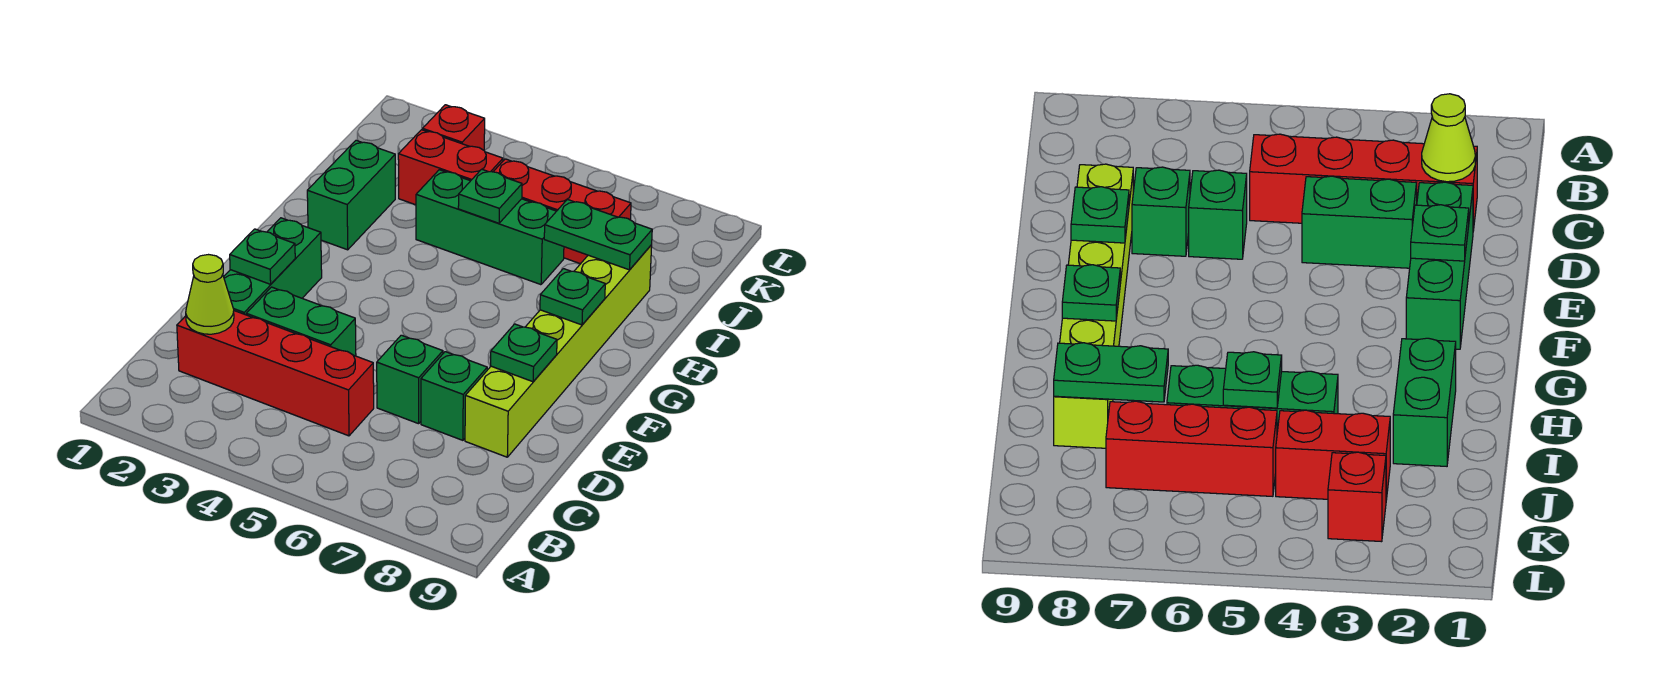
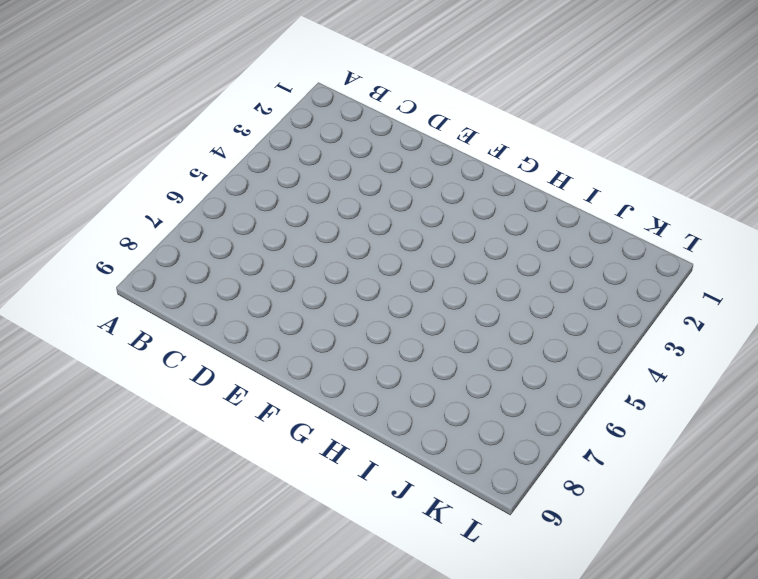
none -> red brick C2:C5 level 1
none -> green brick D2:F2 level 1
none -> green brick D3:D4 level 1

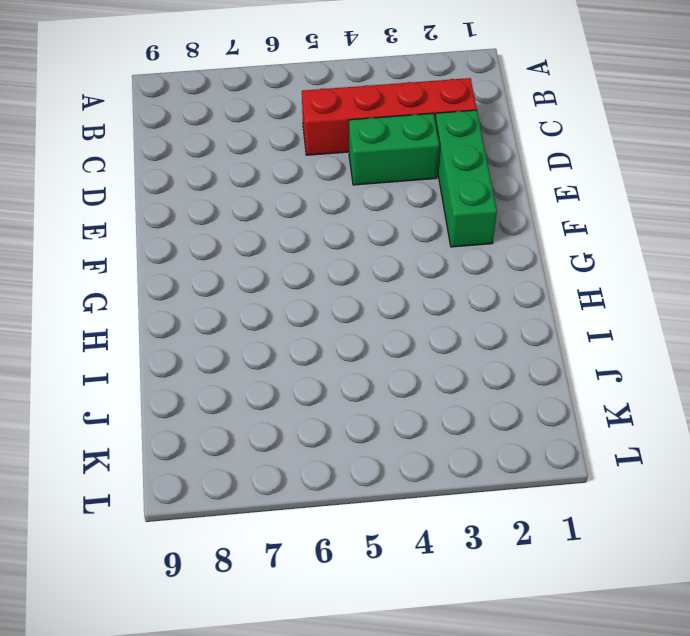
none -> green brick D6 level 1
none -> green brick D7 level 1
none -> lime brick D8:I8 level 1

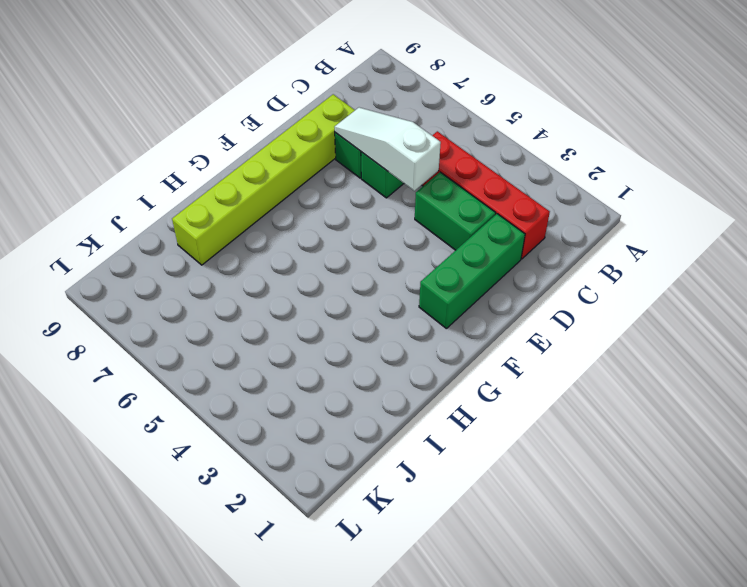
white slope D5:D7 level 2 top 5 -> none
none -> green brick H2:I2 level 1
none -> green brick I4:I6 level 1
none -> red brick J3:J4 level 1

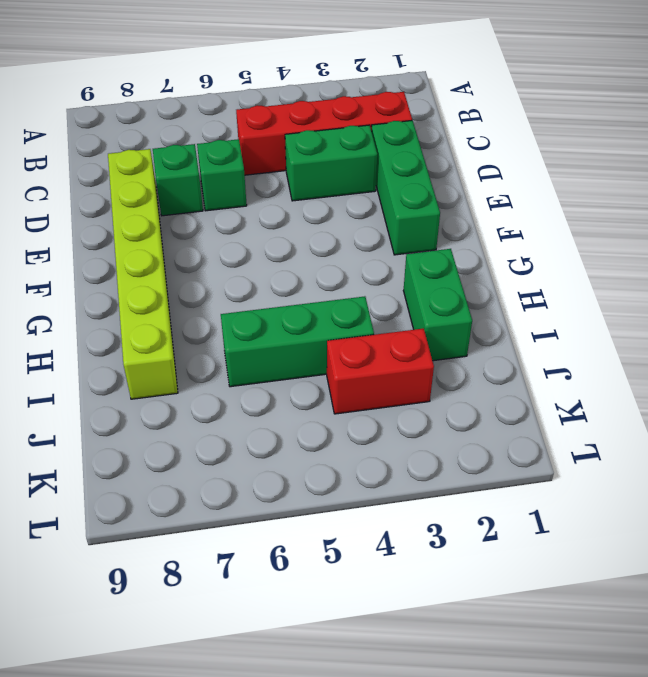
none -> red brick J5:J7 level 1
none -> red brick K3 level 1
none -> lime cone C2 level 2

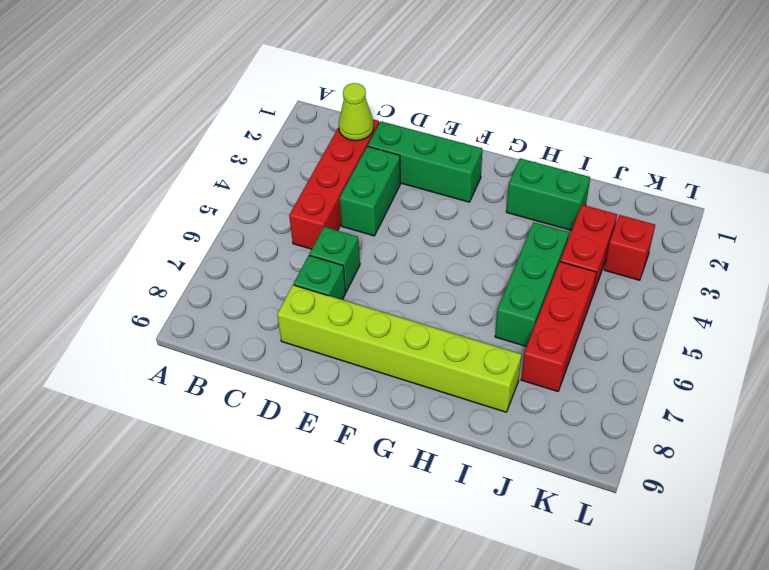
none -> green plate E2 level 2
none -> green plate E8 level 2
none -> green plate G8 level 2

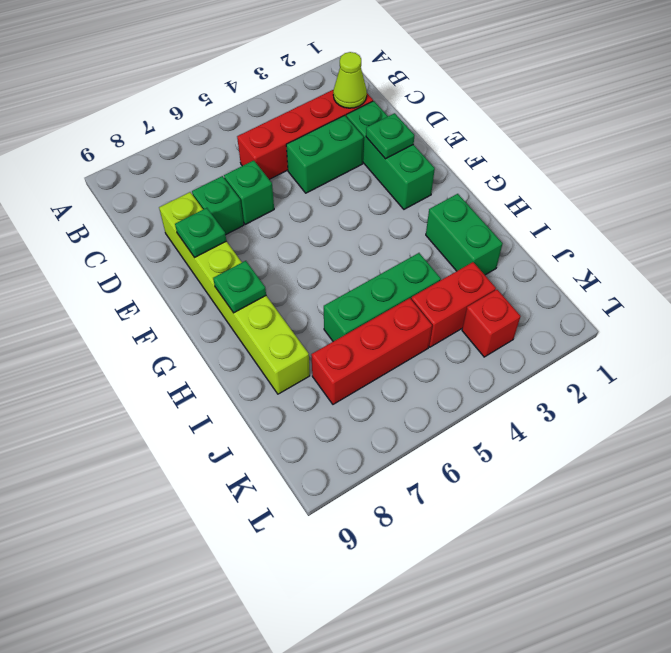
none -> green plate I5 level 2
none -> green plate I7:I8 level 2

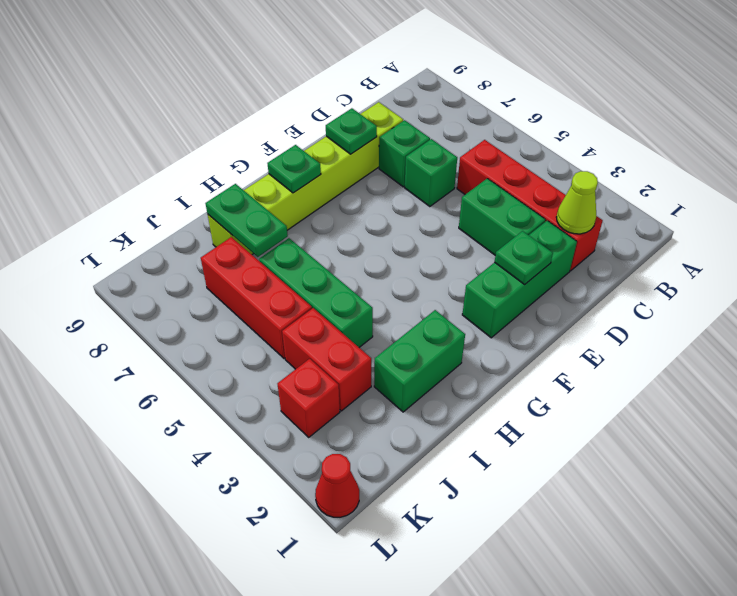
red cone L1 level 1 -> none
none -> green plate I5 level 2

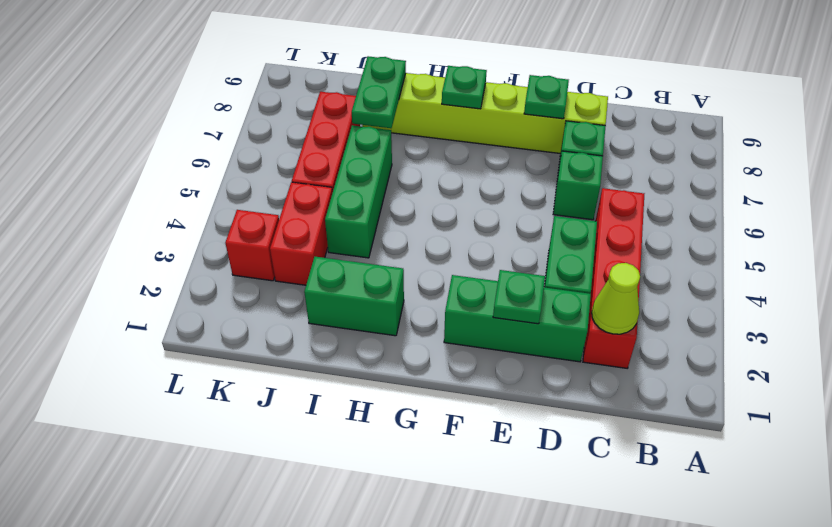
none -> green plate I5 level 2

